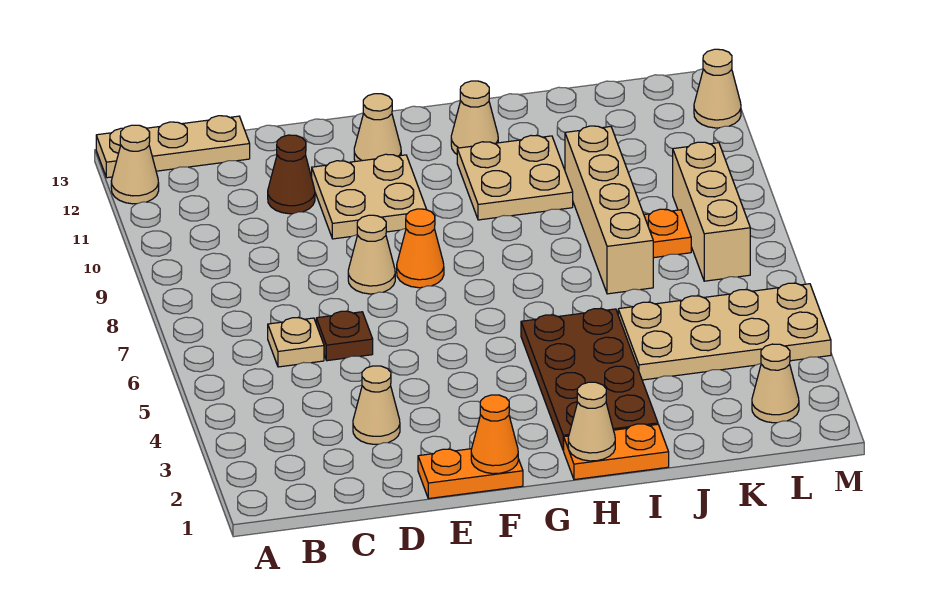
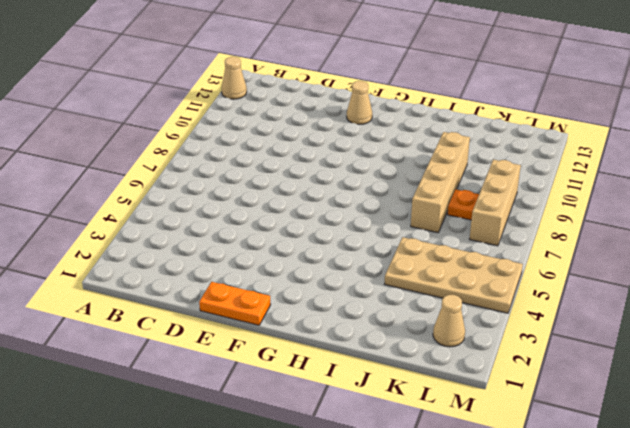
none -> tan plate A13:C13 level 1
none -> tan plate C6 level 1
none -> tan cone D3 level 1

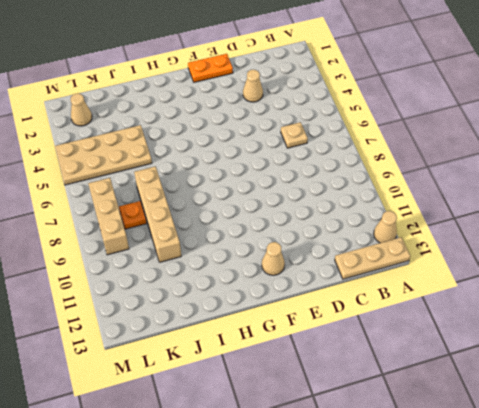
none -> brown plate D6 level 1
none -> brown cone D11 level 1
none -> tan cone E8 level 1

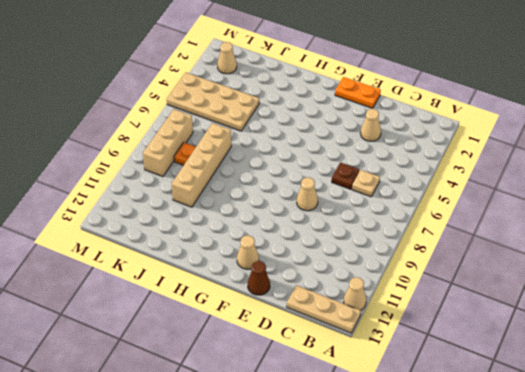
brown cone E13 level 1 -> brown cone D11 level 1
none -> tan plate E10:F11 level 1
none -> orange cone F8 level 1
none -> orange plate H1:I1 level 1

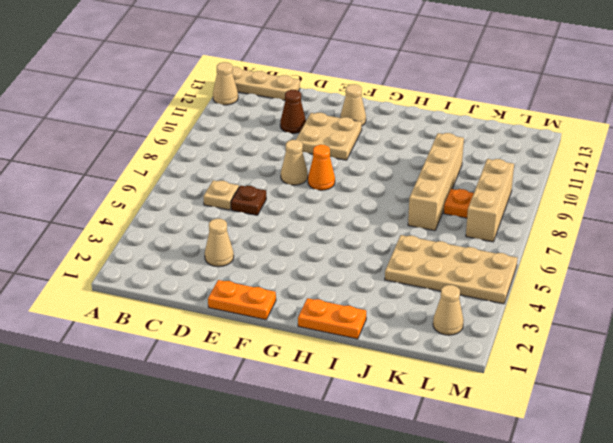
none -> brown plate H2:I5 level 1
none -> tan plate H10:I11 level 1
none -> tan cone H12 level 1

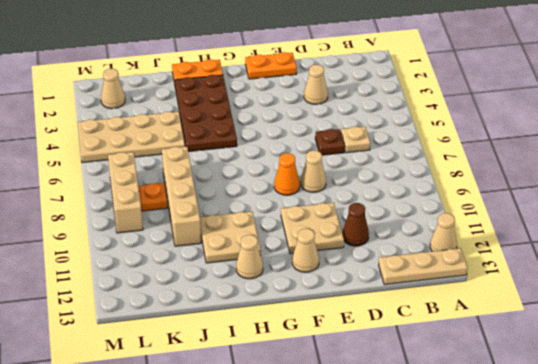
none -> tan cone M12 level 1
none -> orange cone F1 level 2
none -> tan cone H1 level 2

